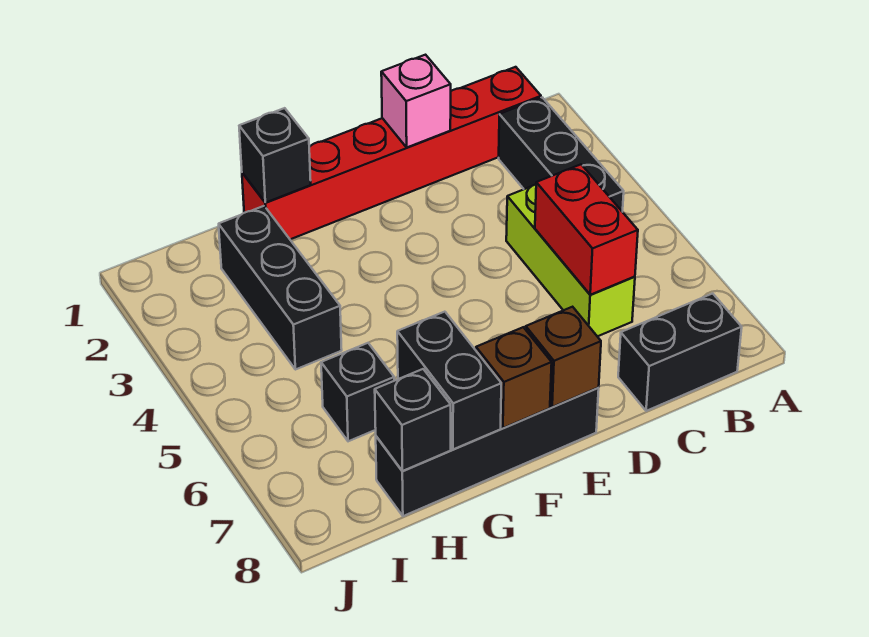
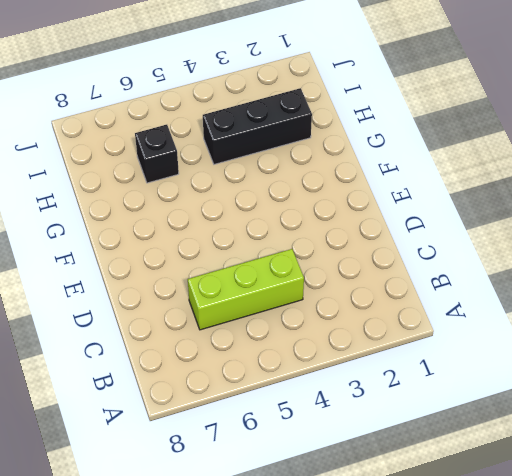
none -> red brick B1:G1 level 1
none -> black brick B2:B4 level 1
none -> black brick B8:C8 level 1

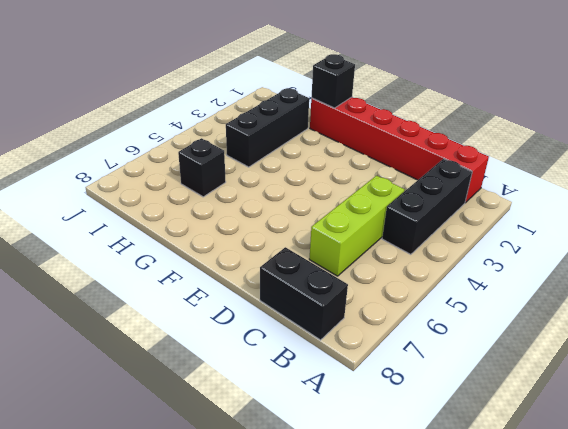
none -> black brick E8:H8 level 1
none -> red brick C5:C6 level 2
none -> pink brick D1 level 2

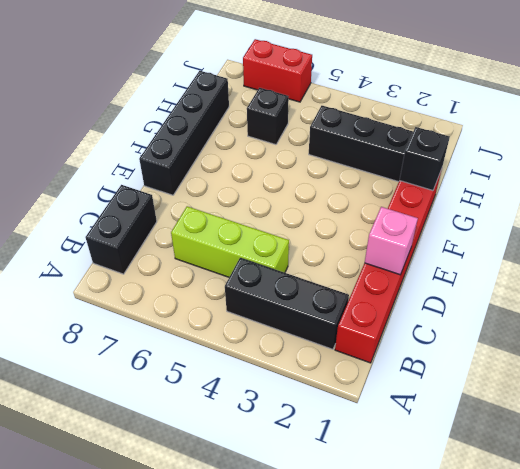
red brick J6:J7 level 1 -> red brick C5:C6 level 2
none -> brown brick E8 level 2
none -> brown brick F8 level 2
none -> black brick G7:G8 level 2

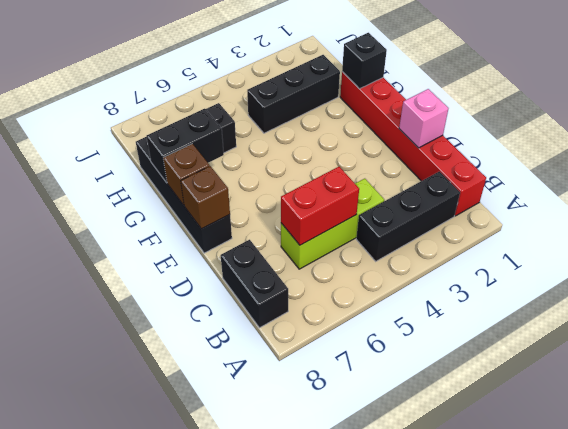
none -> black brick H8 level 2

